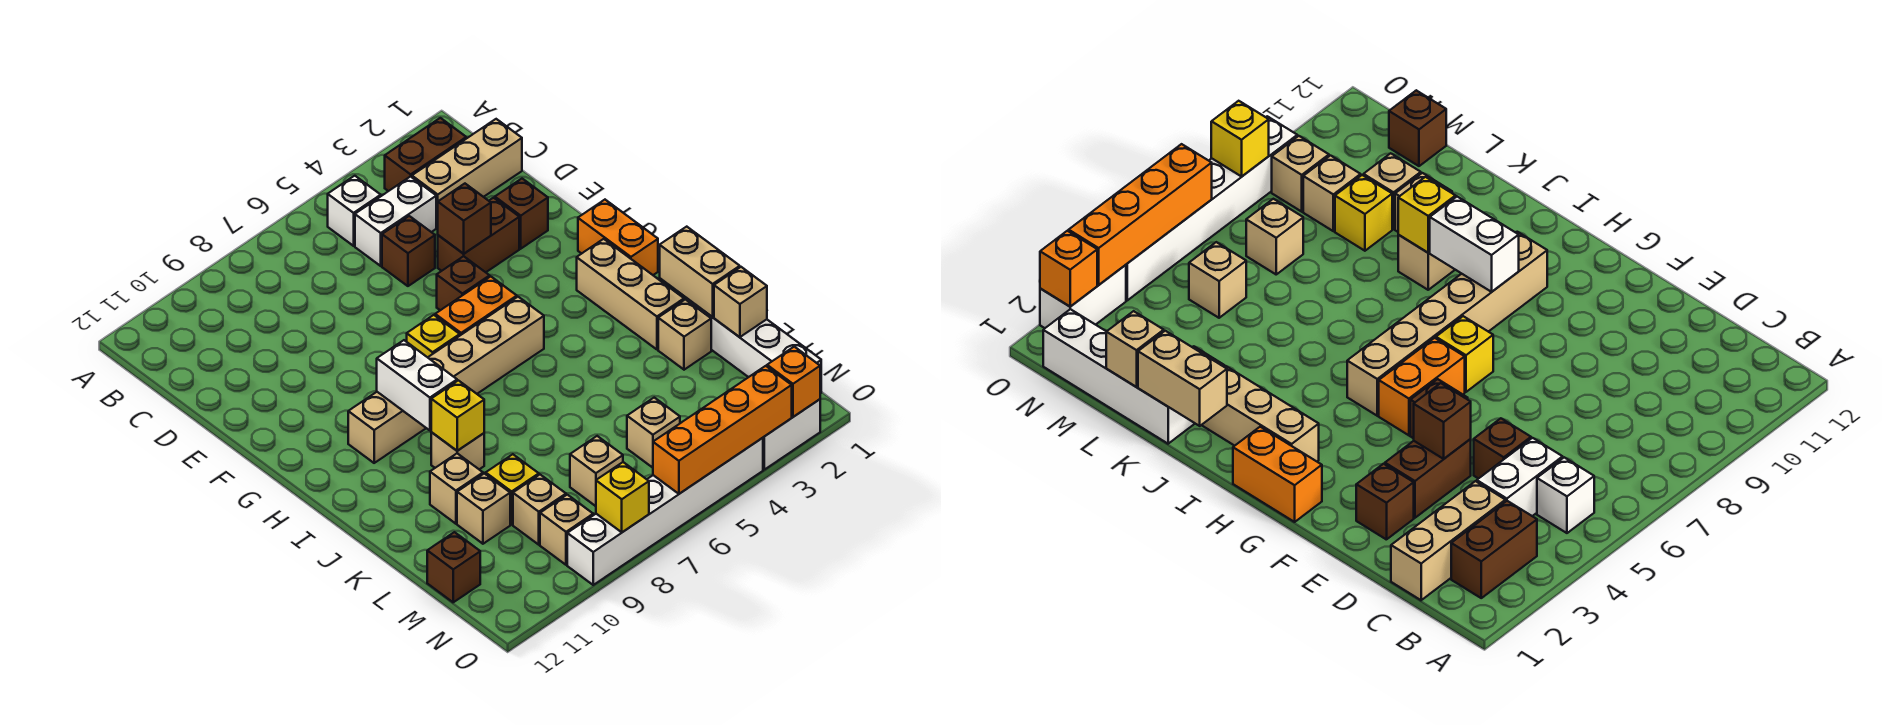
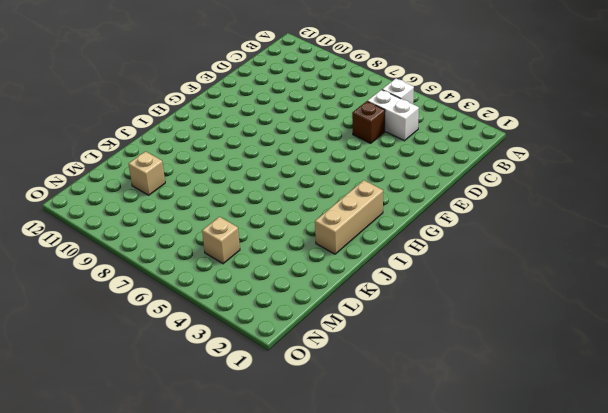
none -> brown brick B2:B3 level 1
none -> tan brick C1:C3 level 1
none -> brown brick E2 level 1
none -> brown brick E3:E4 level 1

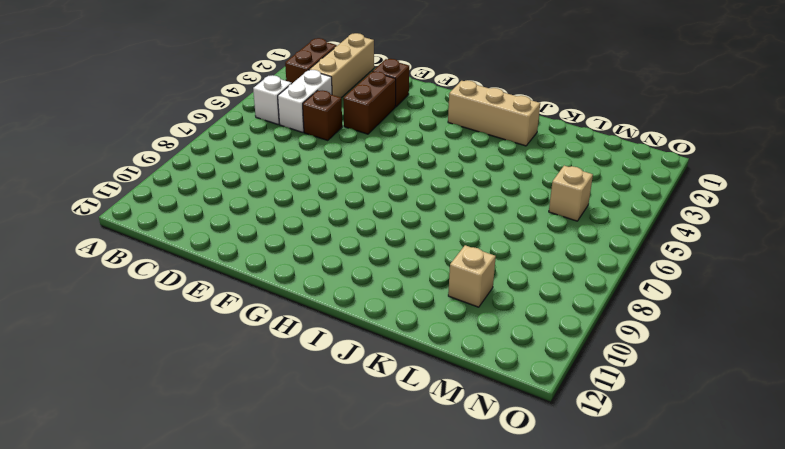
none -> brown brick F5 level 1
none -> orange brick G1:H1 level 1
none -> orange brick G5:G6 level 1
none -> yellow brick G7 level 1

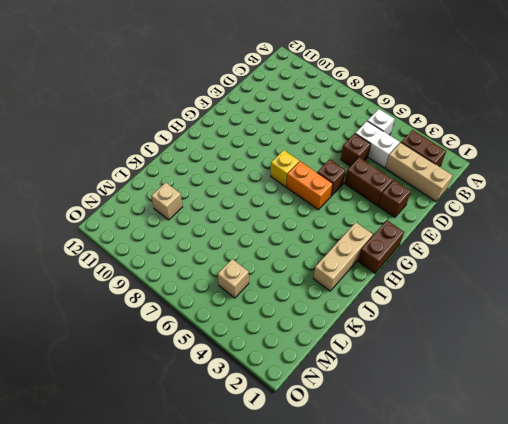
brown brick G1:H1 level 1 -> orange brick G1:H1 level 1
none -> tan brick H5:H10 level 1
none -> tan brick J9 level 1
none -> white brick K1:N1 level 1
none -> tan brick K2 level 1

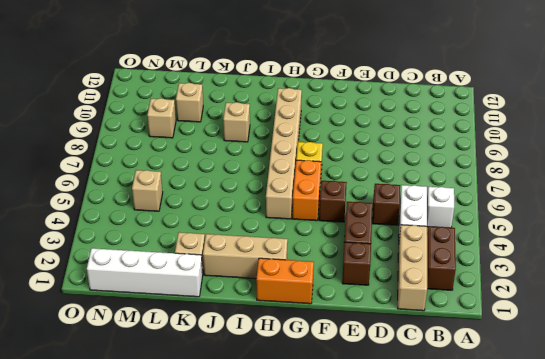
none -> tan brick K10 level 1
none -> yellow brick L9 level 1
none -> tan brick M7 level 1
none -> brown brick M12 level 1

